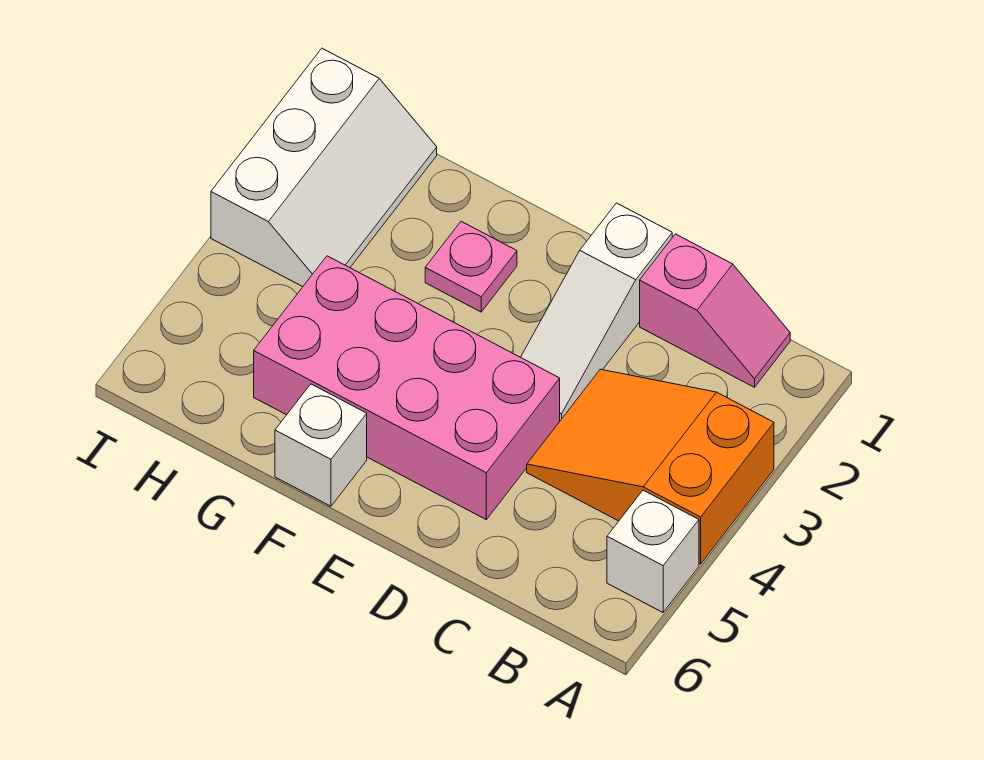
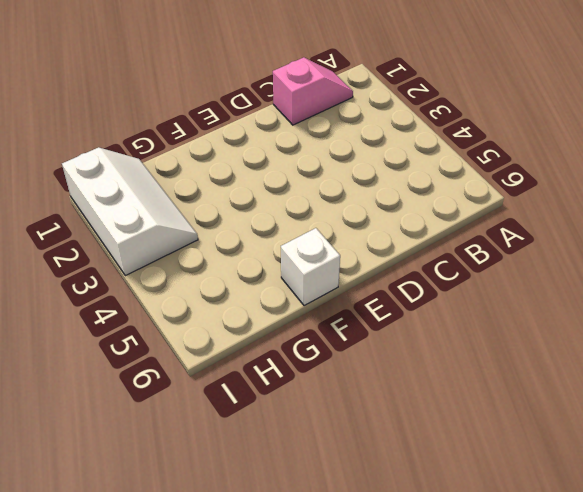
none -> orange slope A3:C4 level 1 top A
none -> white brick A5 level 1

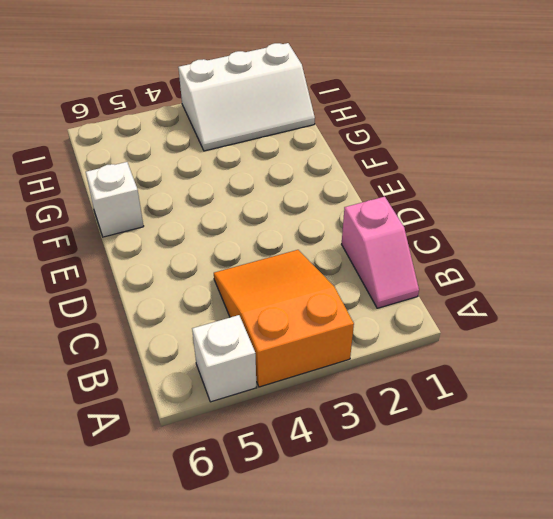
none -> white slope D1:D3 level 1 top 1
none -> pink brick D4:G5 level 1

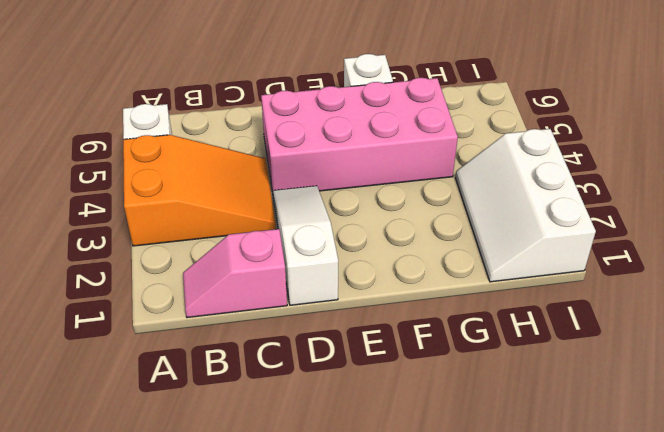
none -> pink plate F2 level 1

